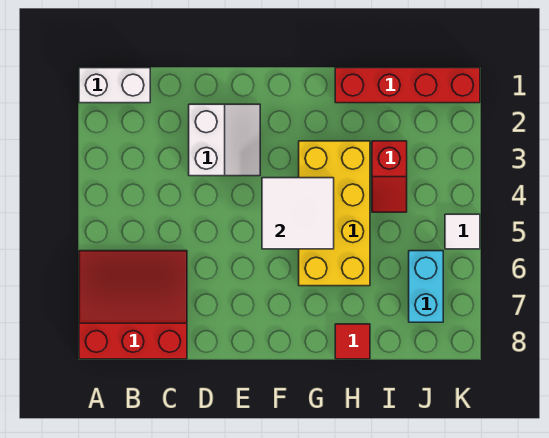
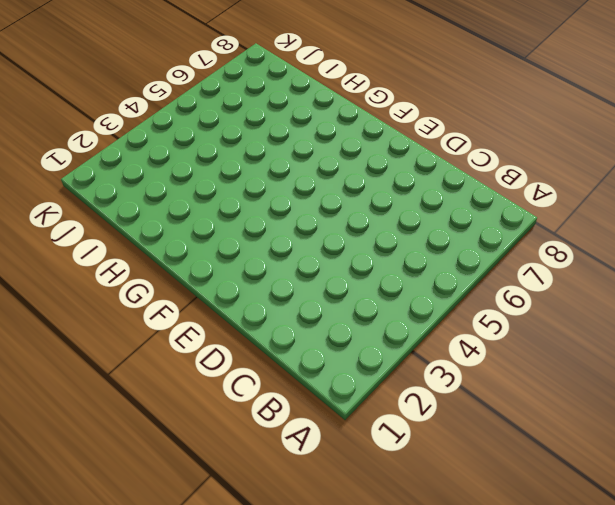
none -> white brick A1:B1 level 1
none -> red slope A6:C8 level 1 top 8

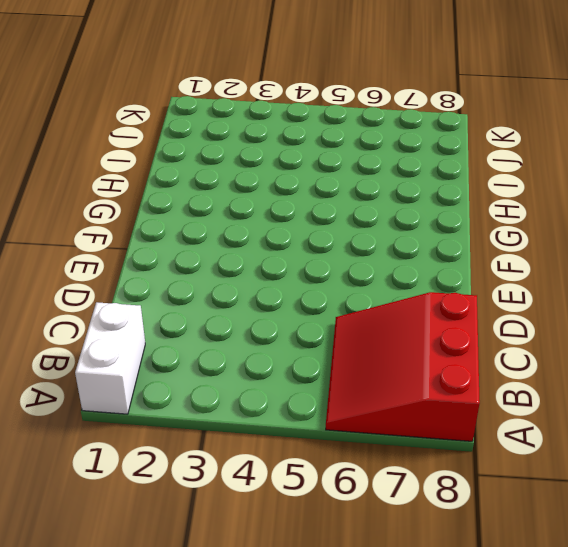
none -> white slope D2:E3 level 1 top D
none -> yellow brick G3:H6 level 1

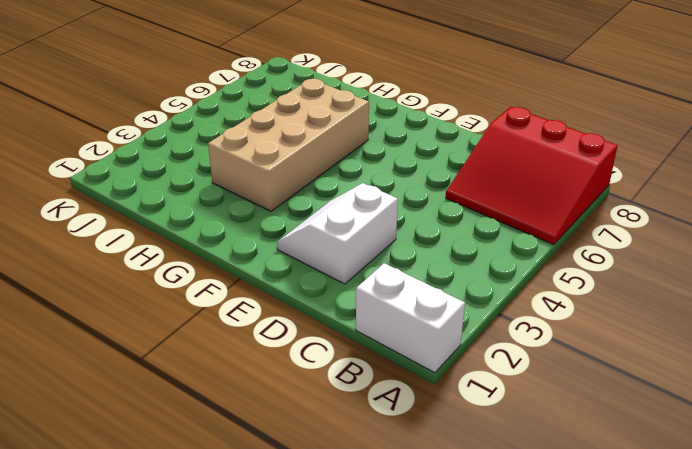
tan brick G3:H6 level 1 -> yellow brick G3:H6 level 1
none -> red brick H1:K1 level 1
none -> red tile H8 level 1

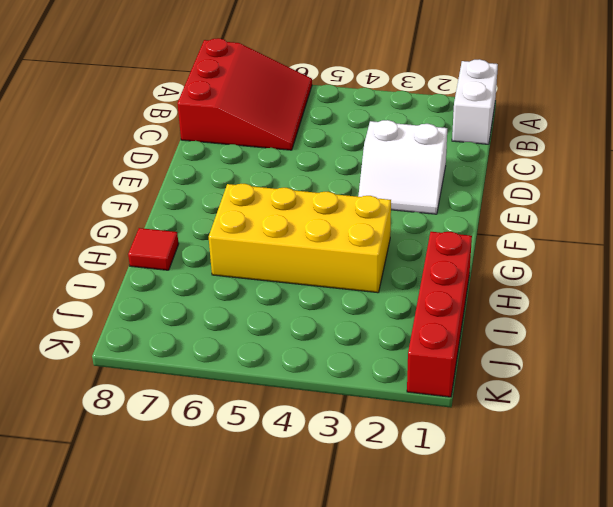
none -> red slope I3:I4 level 1 top 3
none -> cyan brick J6:J7 level 1

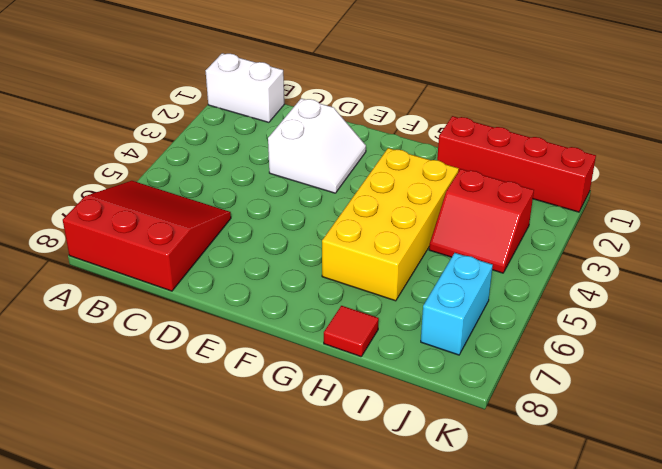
red slope I3:J4 level 1 top 3 -> red slope I3:I4 level 1 top 3
none -> white tile K5 level 1
none -> white tile F4:G5 level 2

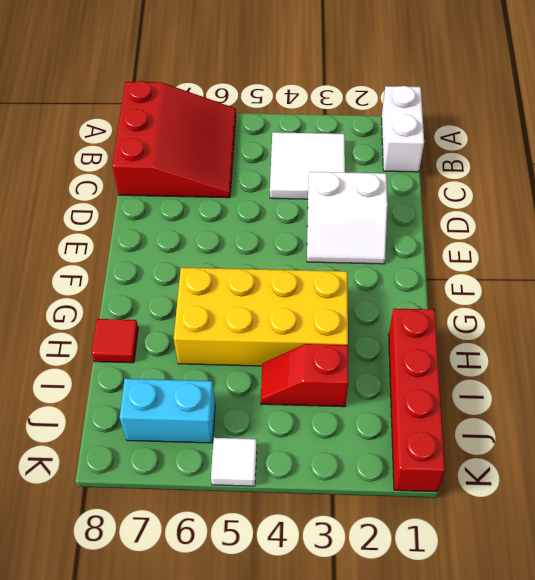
white tile B3:C4 level 1 -> white tile F4:G5 level 2

